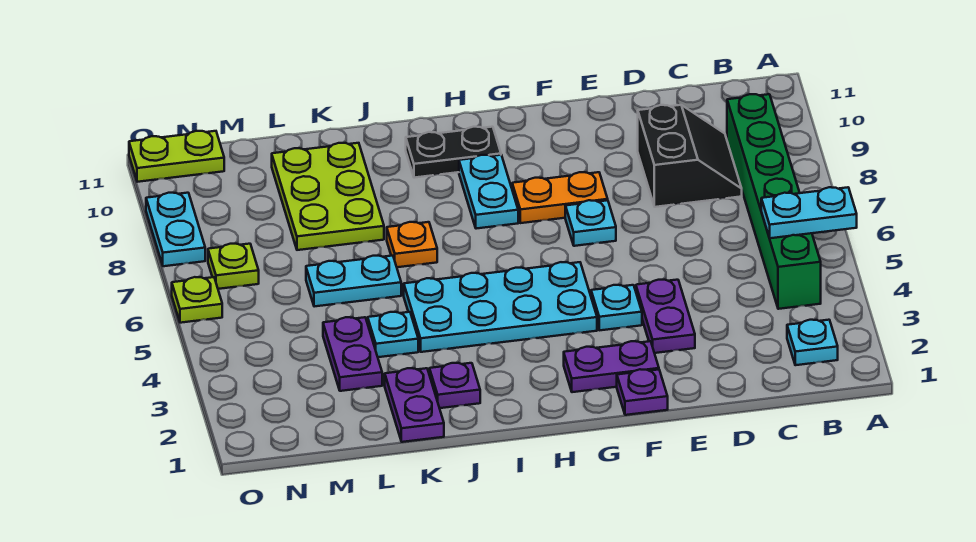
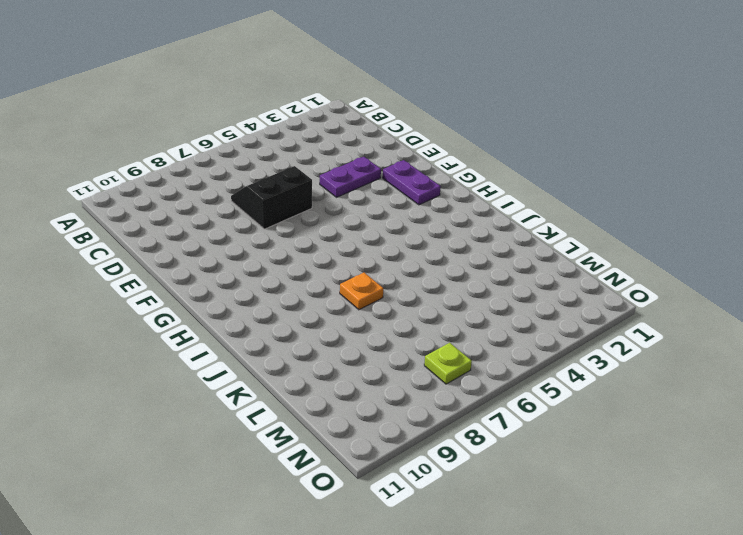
black slope D6:E7 level 1 top E -> black slope C8:D9 level 1 top D
none -> cyan plate B2 level 1
none -> green brick B4:B9 level 1
none -> purple plate F1 level 1

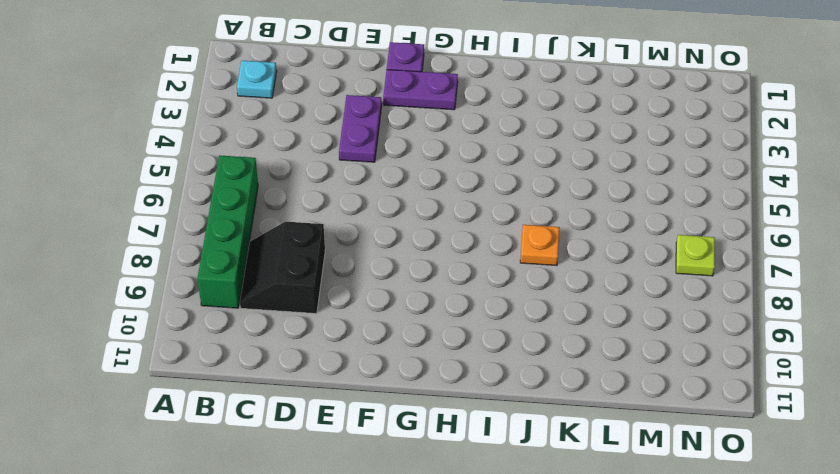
green brick B6:B9 level 1 -> green brick B4:B9 level 1
none -> cyan plate F4 level 1
none -> cyan plate F7 level 1
none -> orange plate F8:G8 level 1

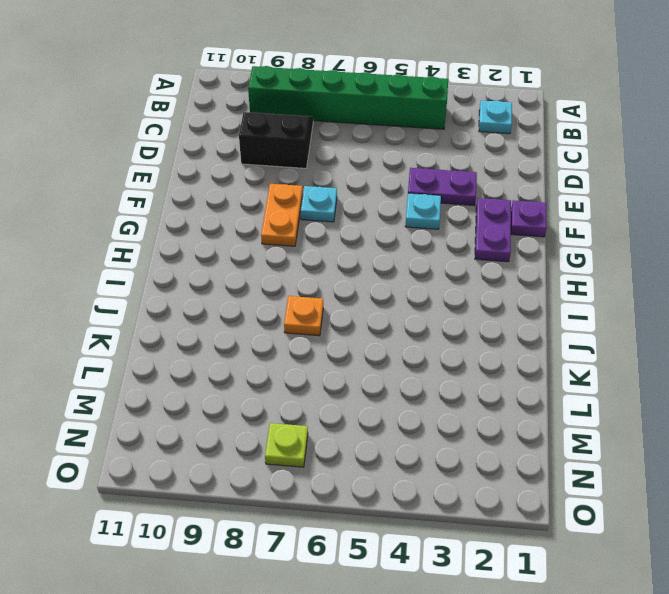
none -> cyan plate G4:J5 level 1
none -> cyan plate H8:H9 level 1
none -> black plate H10:I10 level 1

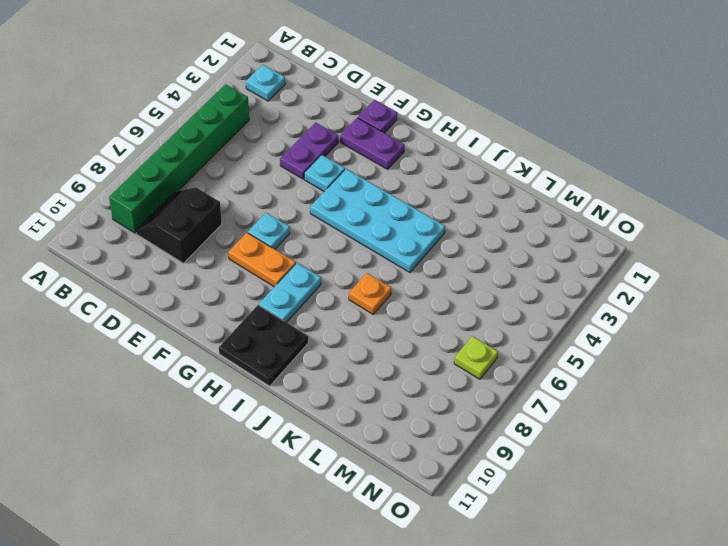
black plate H10:I11 level 1 -> black plate H10:I10 level 1
none -> purple plate J2 level 1
none -> purple plate K1:K2 level 1
none -> cyan plate K4 level 1

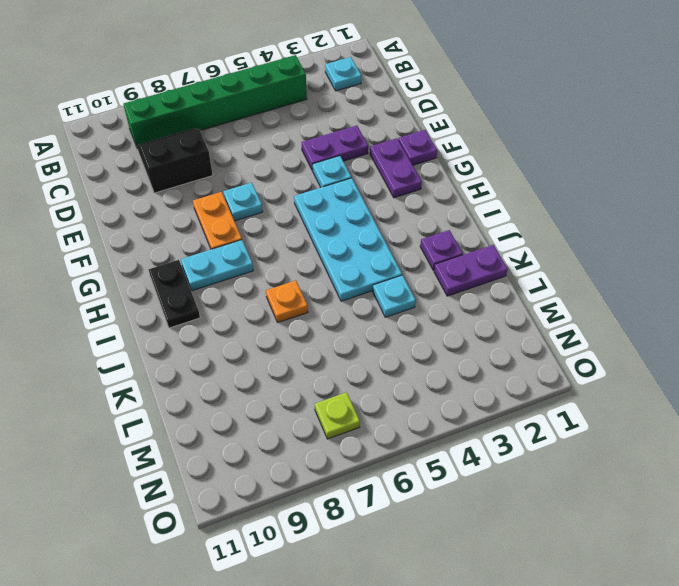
none -> cyan plate K6:L6 level 1
none -> lime plate K8:L10 level 1
none -> purple plate L3:L4 level 1

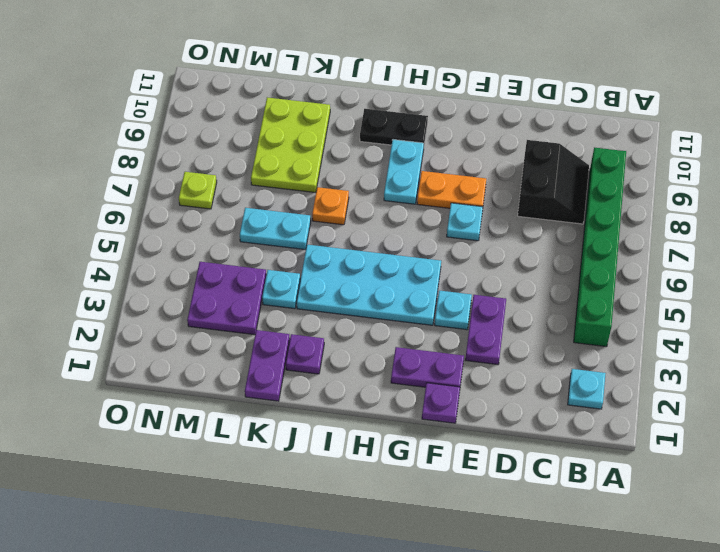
purple plate L3:M4 level 1 -> purple plate L3:L4 level 1
none -> lime plate N11:O11 level 1
none -> lime plate O6 level 1
none -> cyan plate O8:O9 level 1

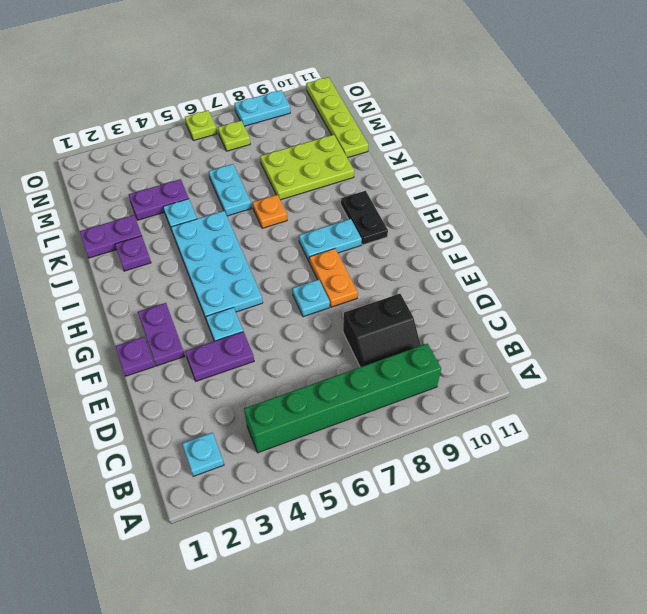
lime plate L11:O11 level 1 -> lime plate N11:O11 level 1
none -> cyan plate A5:B5 level 2

